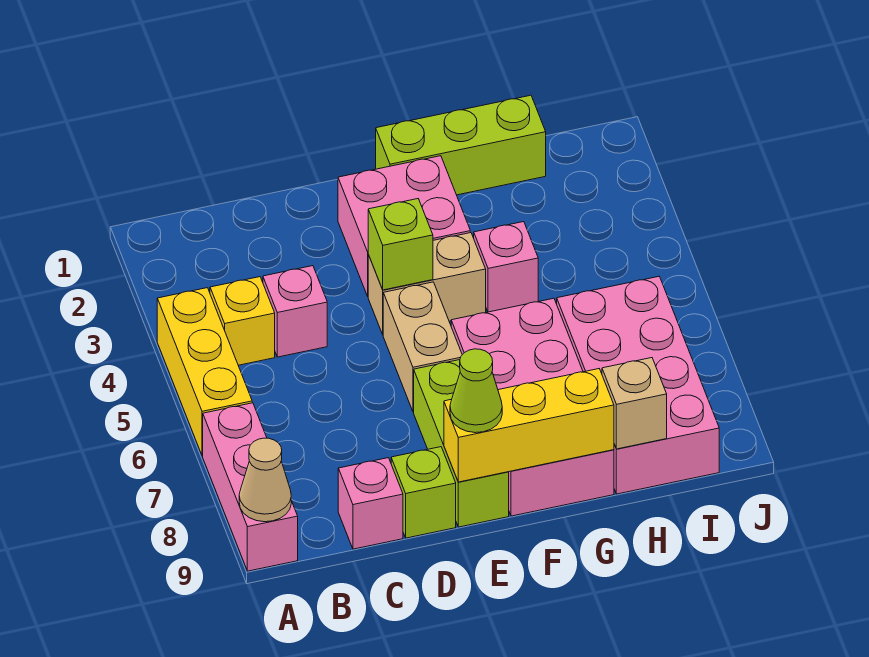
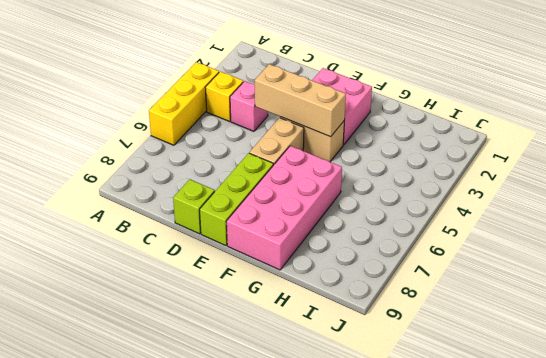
tan brick D4:F4 level 2 -> lime brick E4 level 2
none -> pink brick A7:A9 level 1
none -> pink brick C9 level 1
none -> lime brick F1:H1 level 1

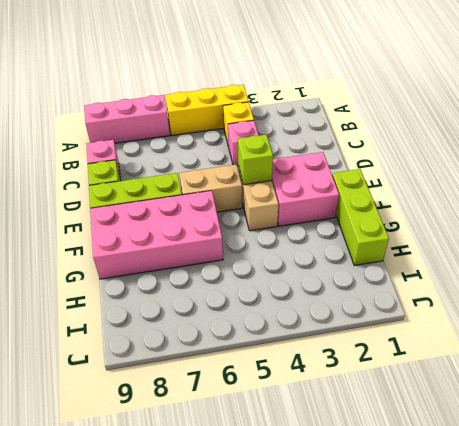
none -> pink brick G4 level 1
none -> pink brick H6:I9 level 1
none -> tan cone A9 level 2

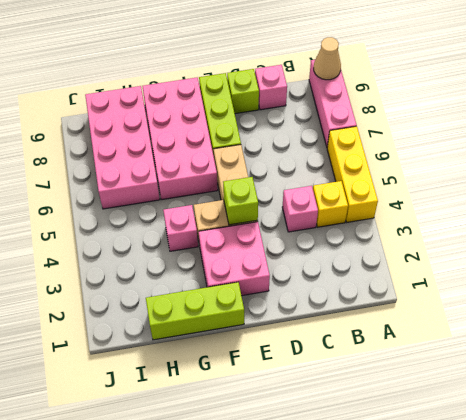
none -> yellow brick E9:G9 level 2
none -> tan brick H9 level 2
none -> lime cone E9 level 3

